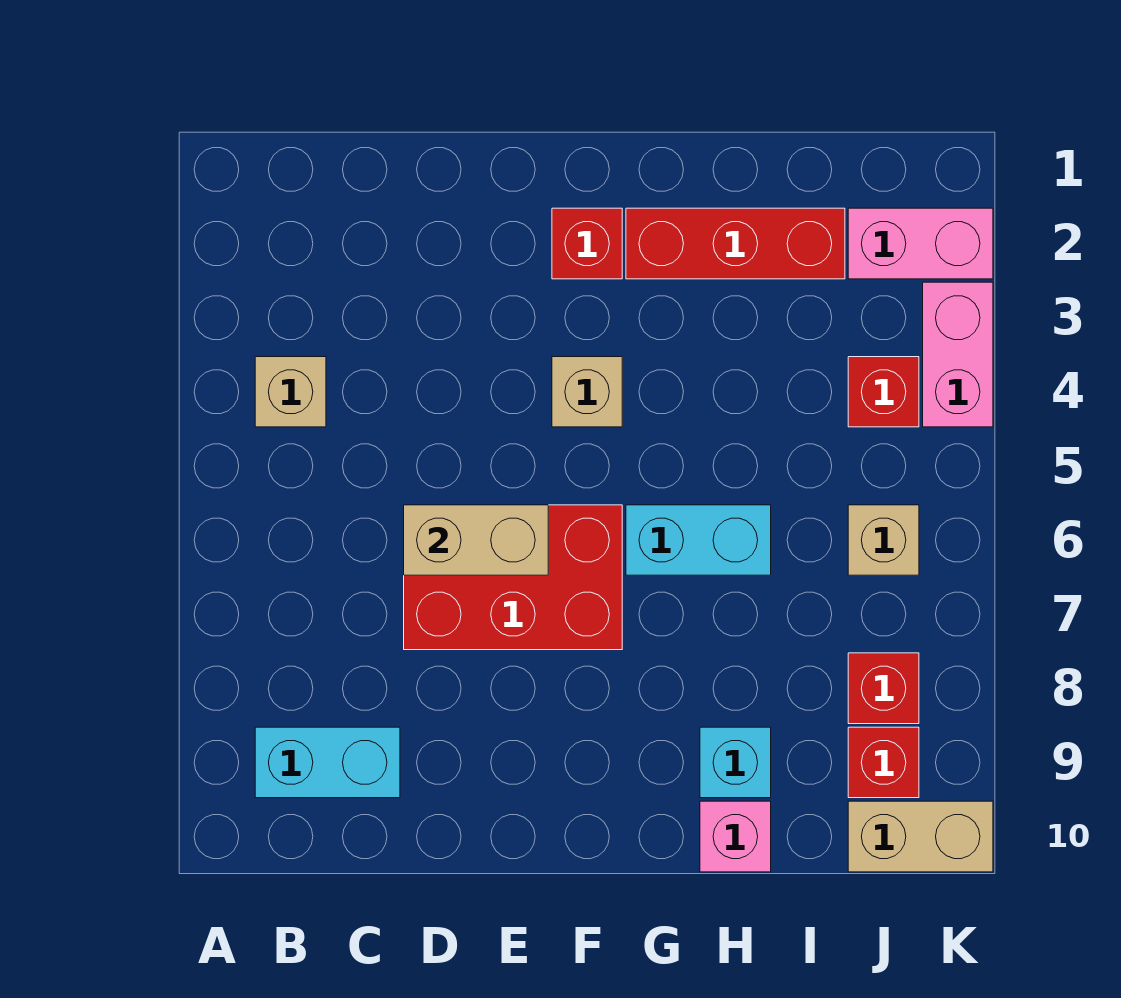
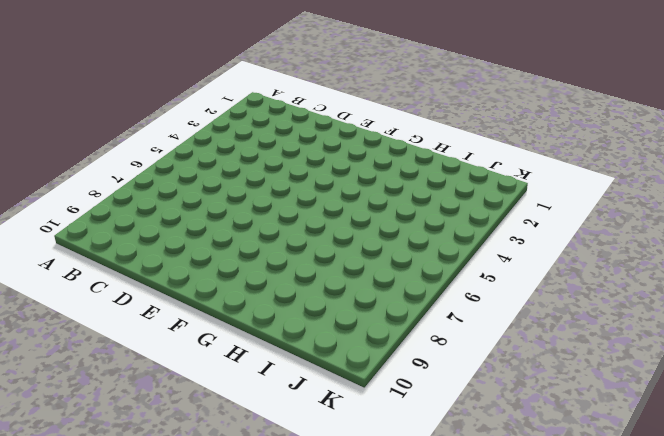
none -> tan brick B4 level 1
none -> cyan brick B9:C9 level 1
none -> red brick D6:F7 level 1

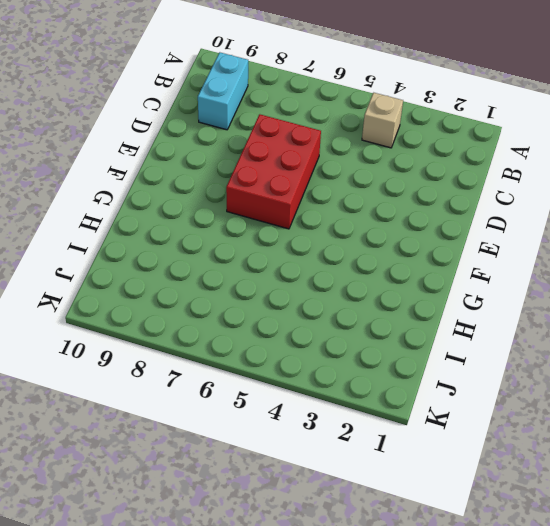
none -> red brick F2 level 1
none -> tan brick F4 level 1
none -> red brick G2:I2 level 1

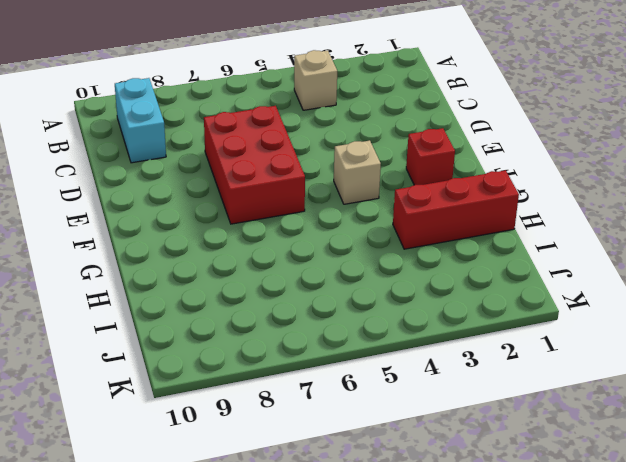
red brick H1:H3 level 1 -> red brick G2:I2 level 1
none -> cyan brick G6:H6 level 1
none -> cyan brick H9 level 1
none -> pink brick H10 level 1

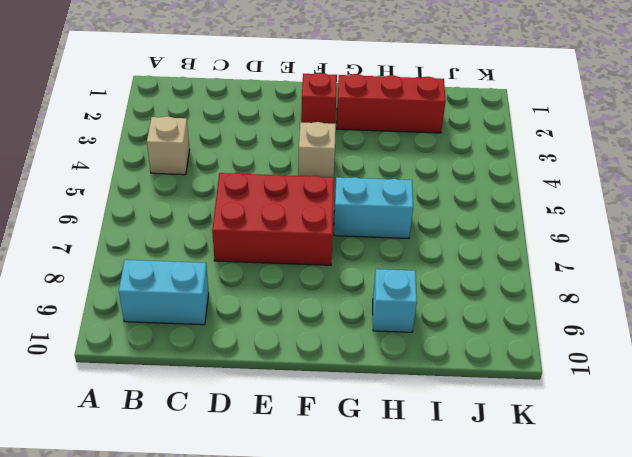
none -> pink brick H10 level 1
none -> pink brick J2:K2 level 1
none -> red brick J4 level 1

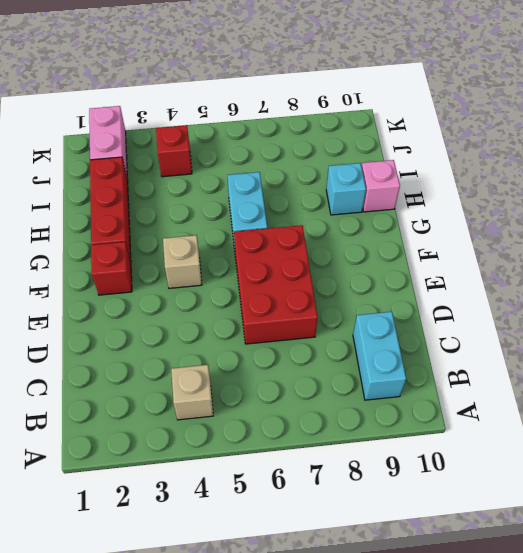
none -> tan brick J6 level 1
none -> red brick J8 level 1
none -> red brick J9 level 1

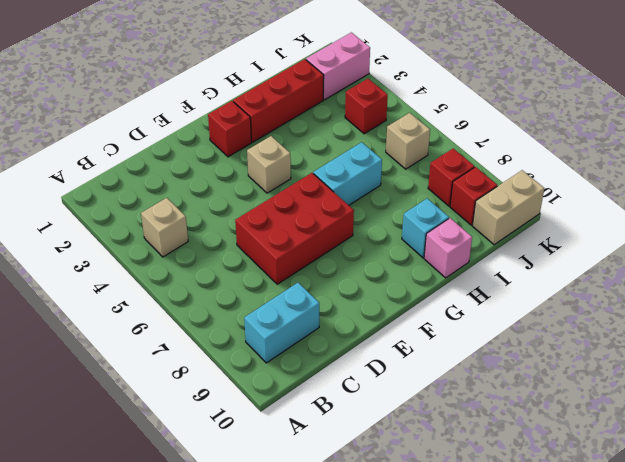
none -> pink brick K3:K4 level 1
none -> tan brick D6:E6 level 2

